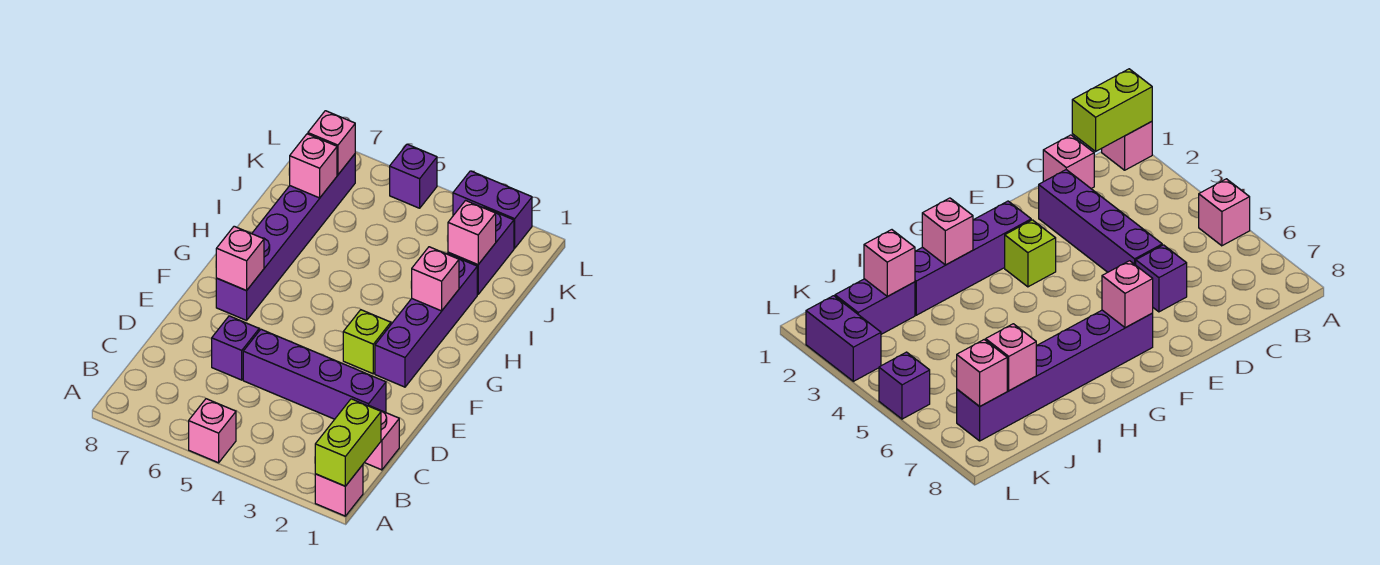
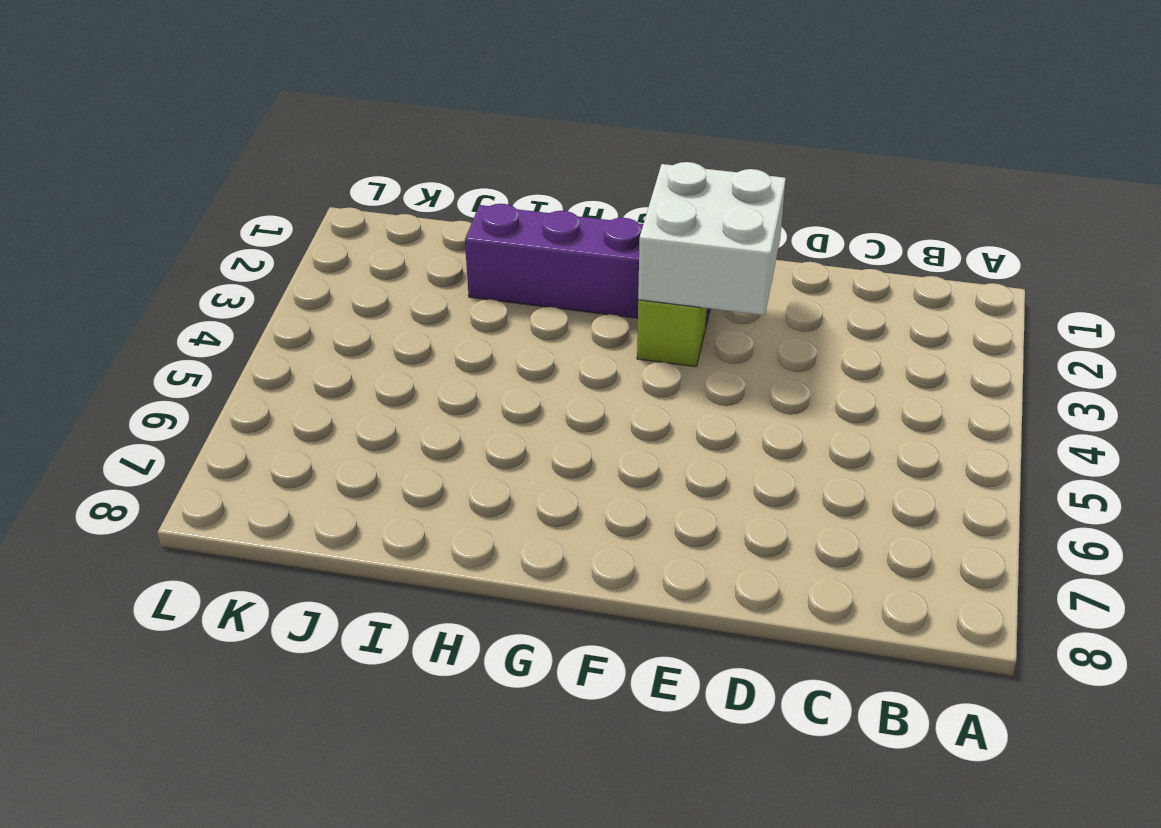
white brick E2:F3 level 2 -> none
none -> pink brick A1 level 1
none -> pink brick A5 level 1
none -> pink brick C1 level 1

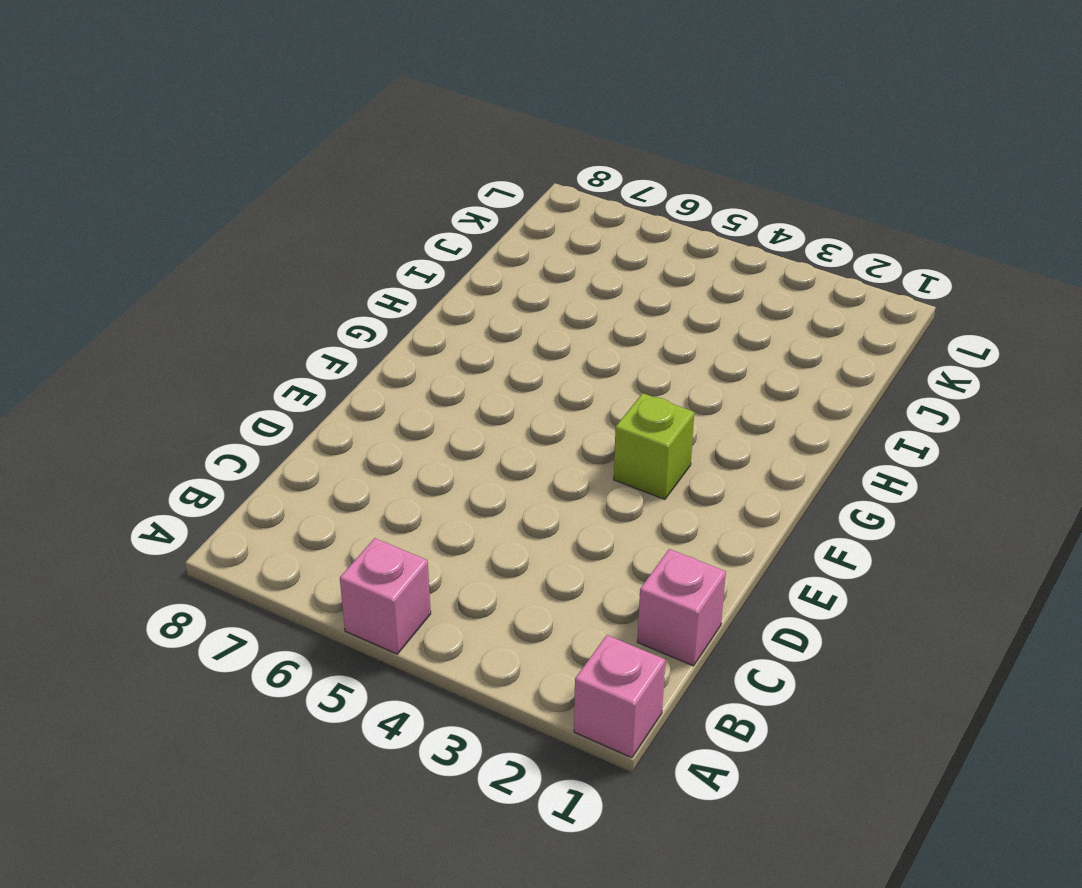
none -> purple brick D2:D5 level 1
none -> purple brick D6 level 1
none -> purple brick F2:I2 level 1

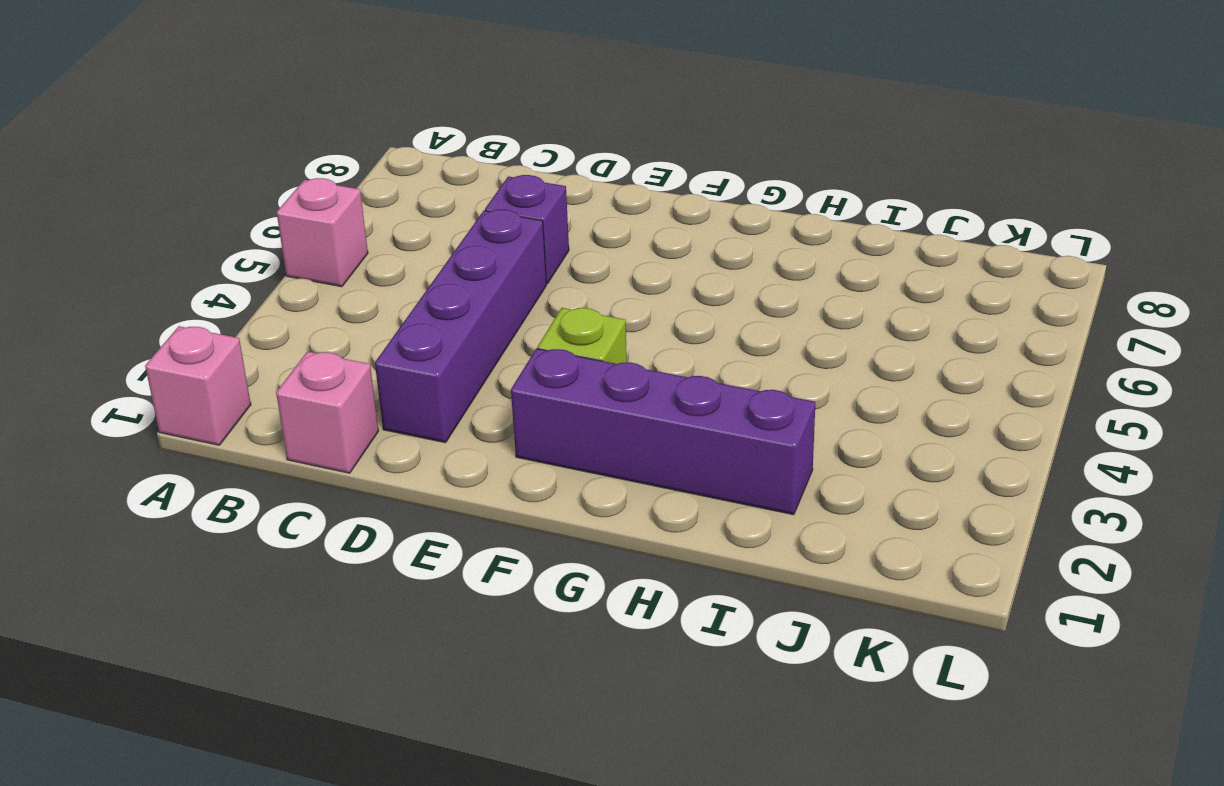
none -> purple brick F7:K7 level 1
none -> purple brick J2:K2 level 1
none -> purple brick L2:L3 level 1

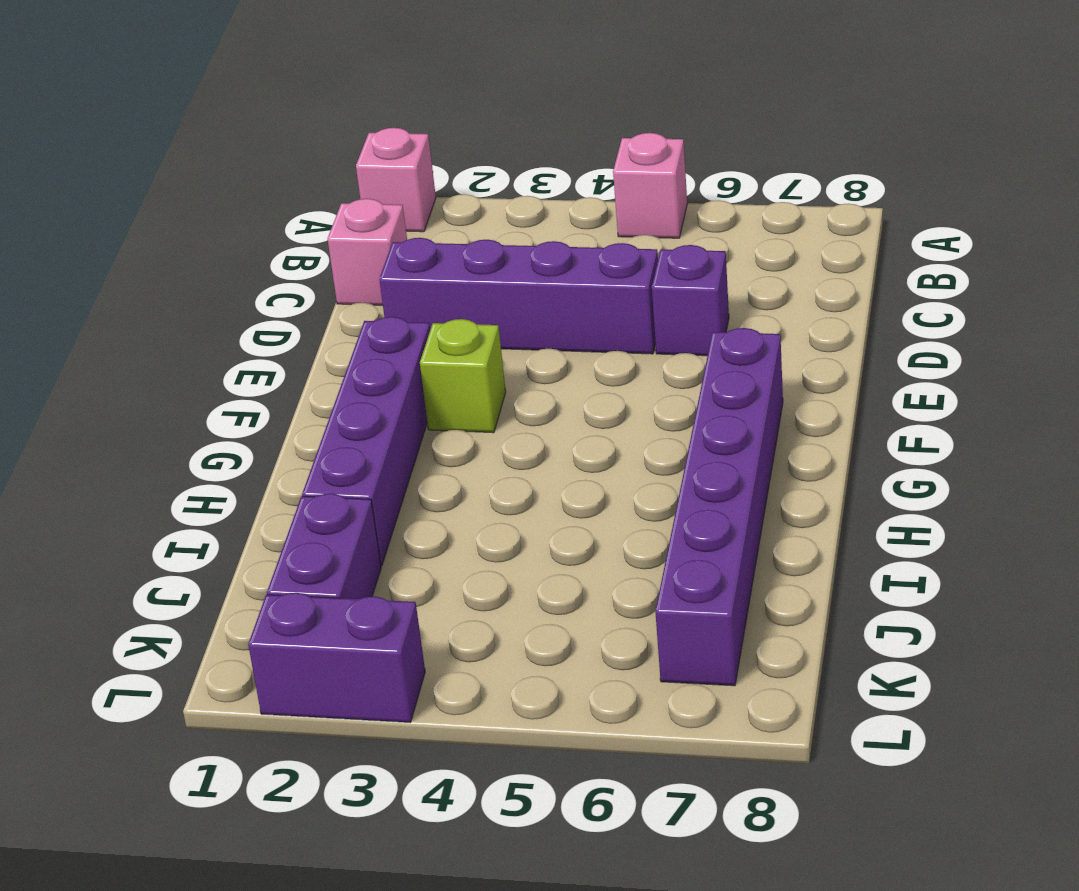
none -> purple brick L5 level 1
none -> lime brick A1:B1 level 2
none -> pink brick F7 level 2

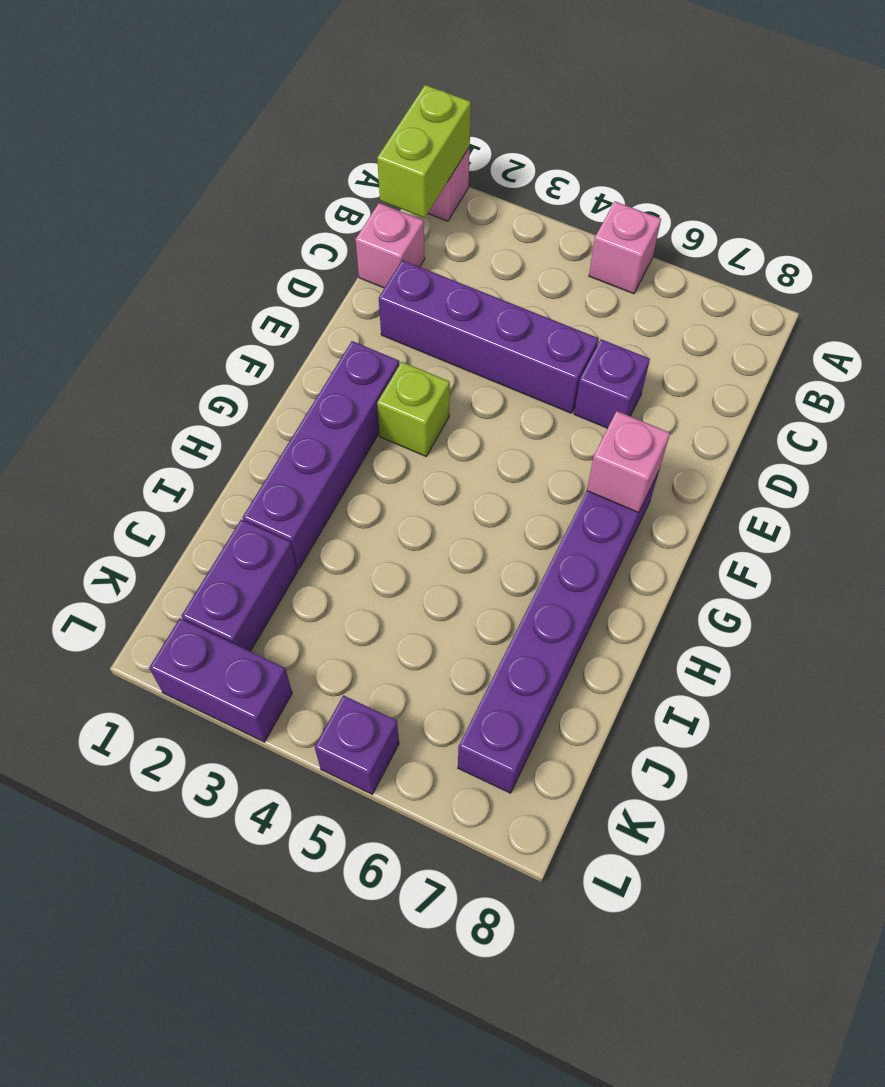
none -> pink brick H2 level 2
none -> pink brick J2 level 2
none -> pink brick J7 level 2

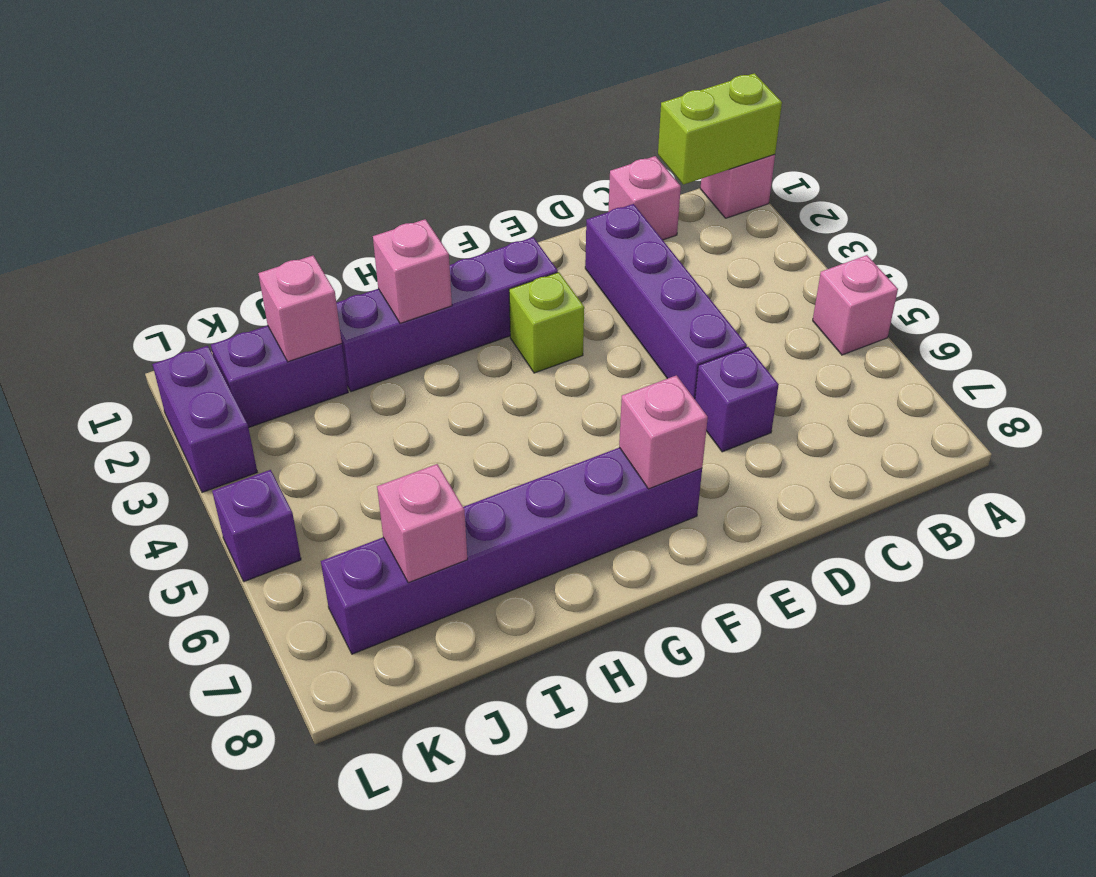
none -> pink brick K7 level 2

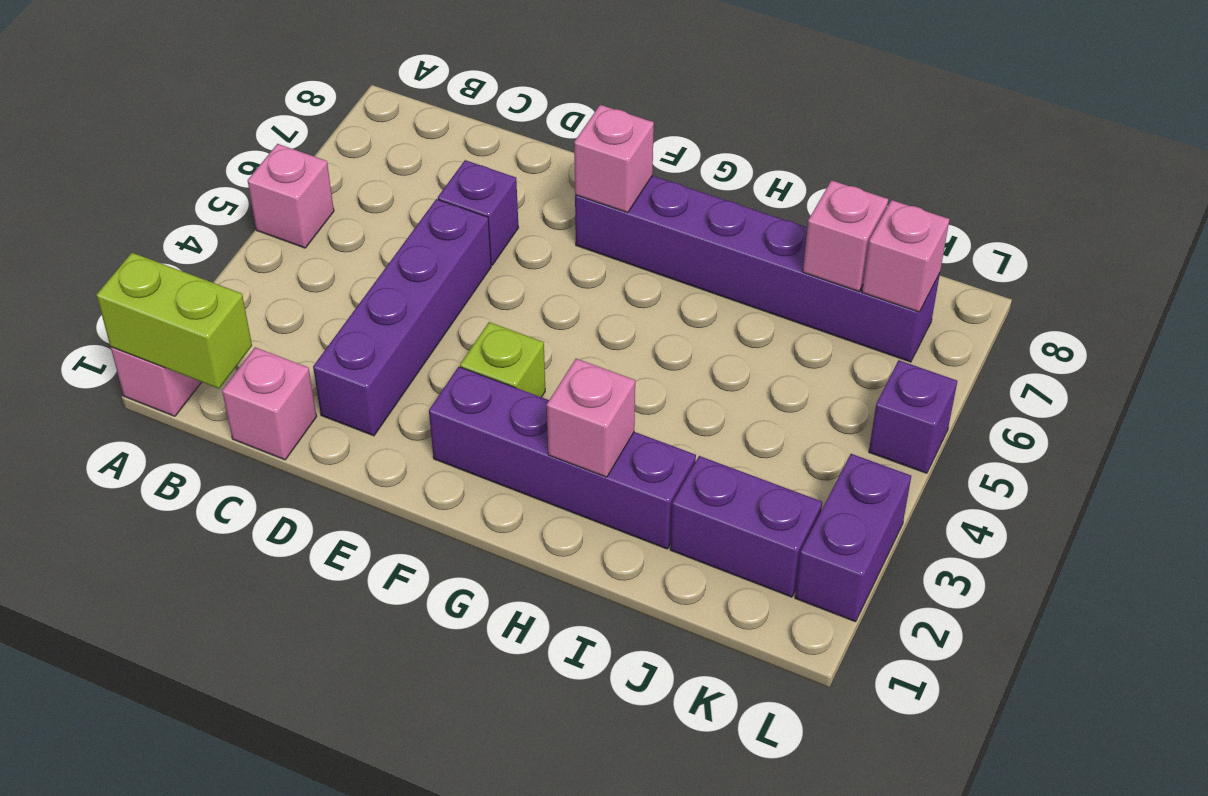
none -> pink brick J2 level 2

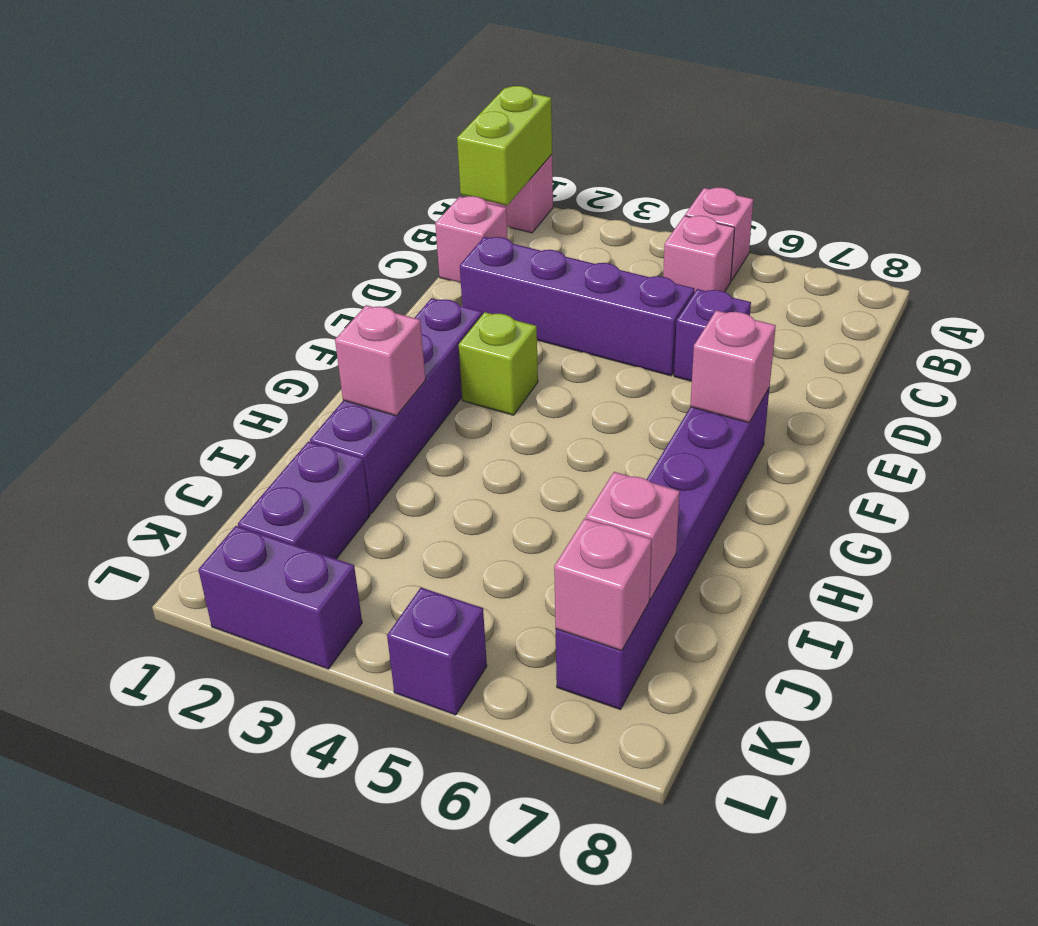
pink brick B5 level 1 -> pink brick J2 level 2

